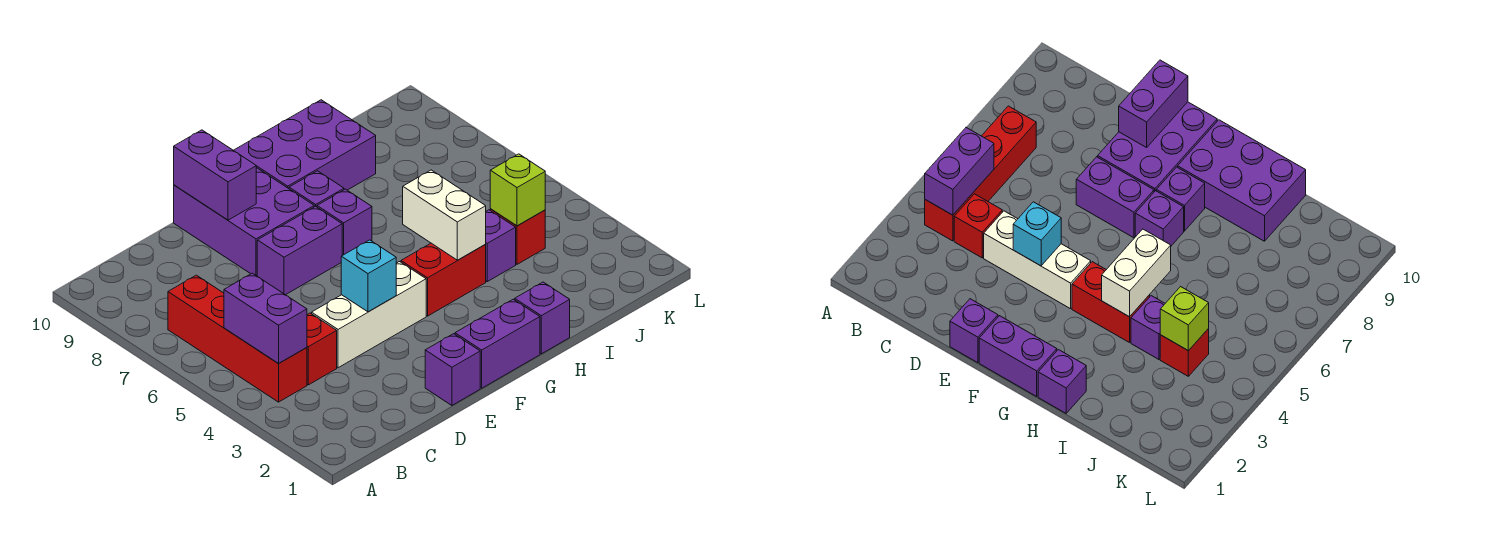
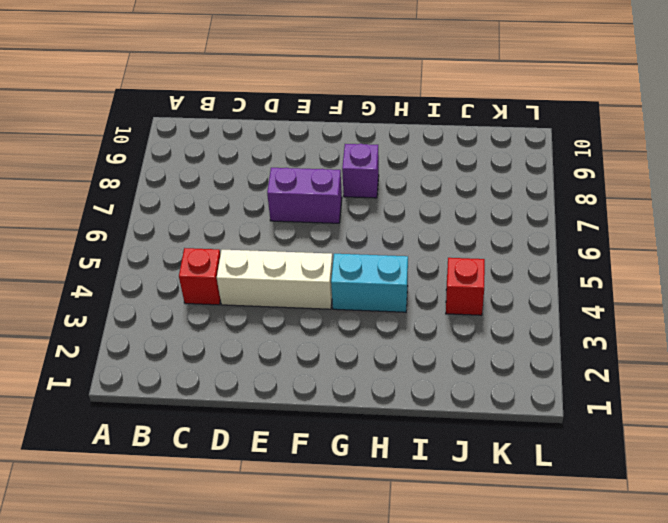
cyan brick G4:H4 level 1 -> red brick G4:H4 level 1
none -> red brick B4:B7 level 1
none -> purple brick E1 level 1
none -> purple brick E8:F10 level 1

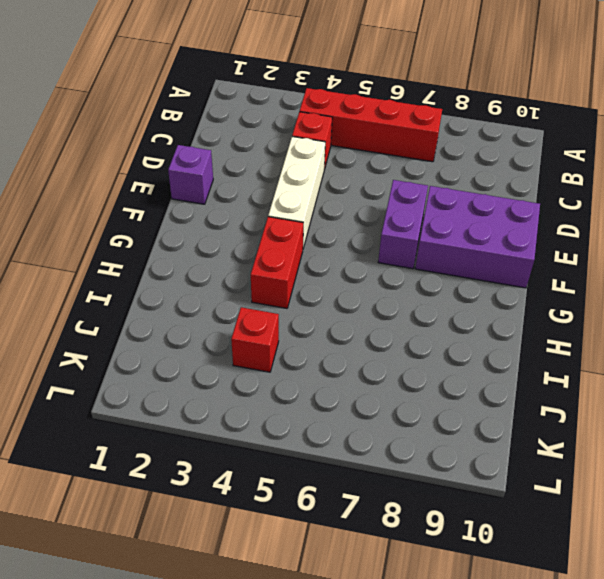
none -> purple brick F1:G1 level 1
none -> purple brick G7 level 1
none -> purple brick G8 level 1

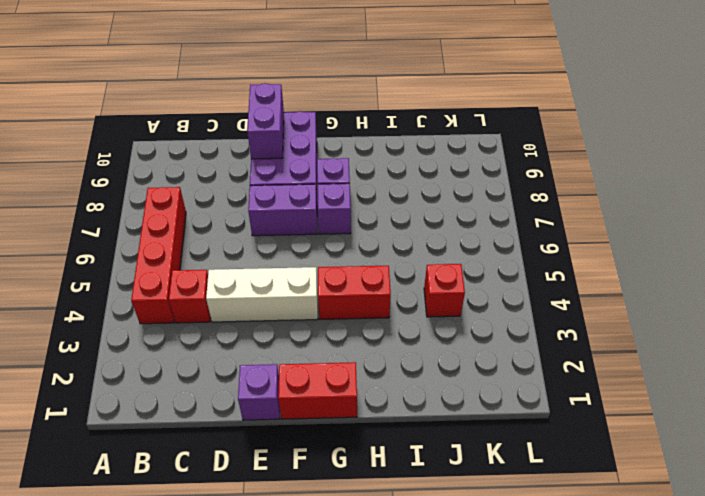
red brick F1:G1 level 1 -> purple brick F1:G1 level 1
none -> purple brick G9:I10 level 1
none -> purple brick H1 level 1
none -> purple brick I4 level 1

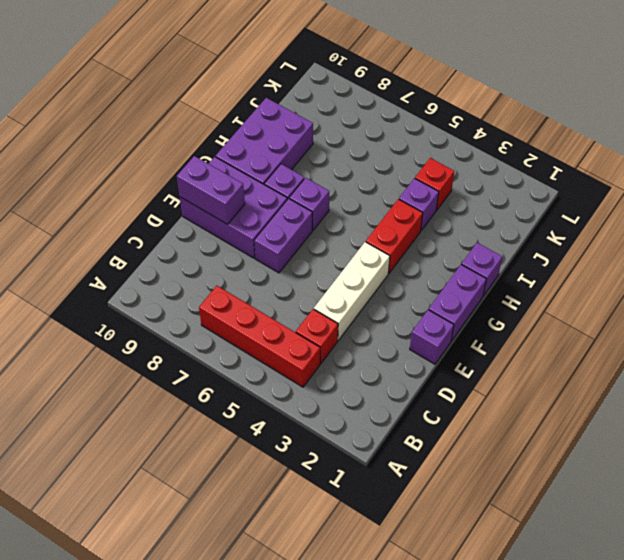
none -> purple brick B4:B5 level 2
none -> cyan brick E4 level 2
none -> white brick H4:H5 level 2

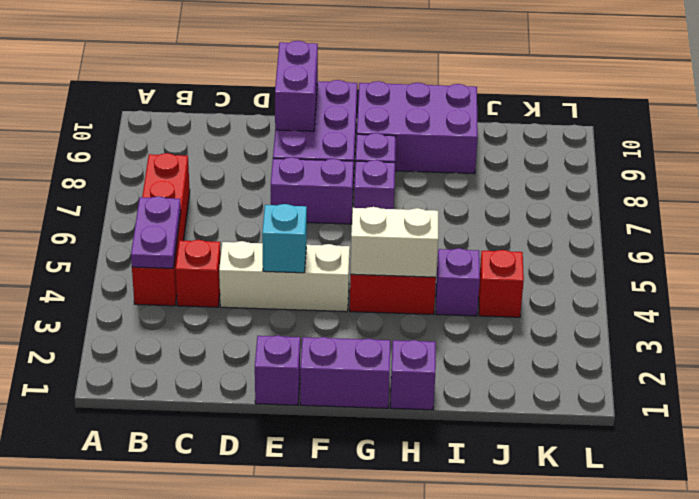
purple plate B4:B5 level 2 -> purple brick B4:B5 level 2
white brick G4:H4 level 2 -> white brick H4:H5 level 2
none -> lime brick J4 level 2

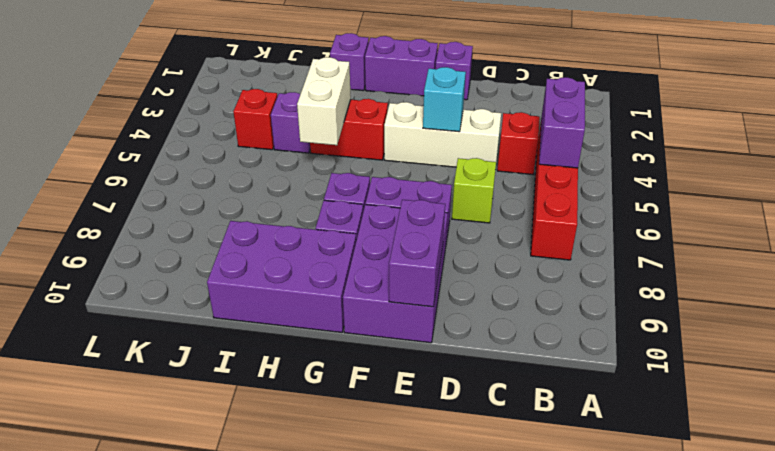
lime brick D6 level 1 -> lime brick J4 level 2

